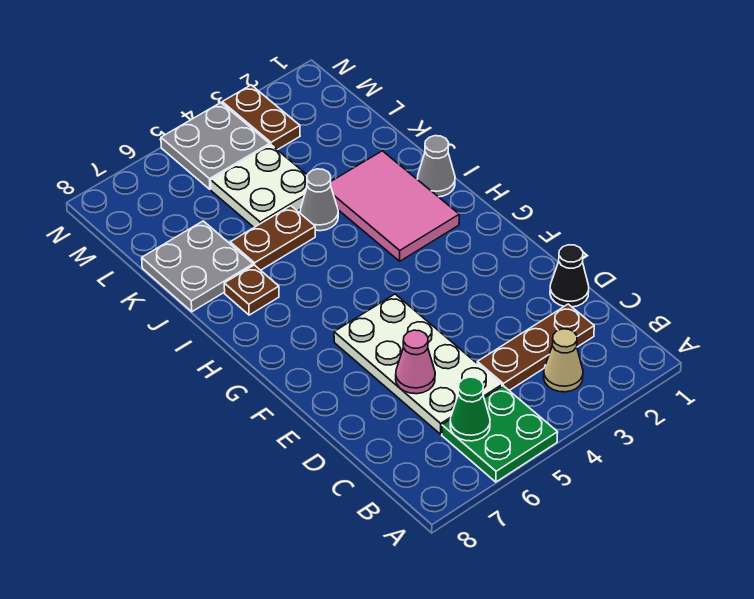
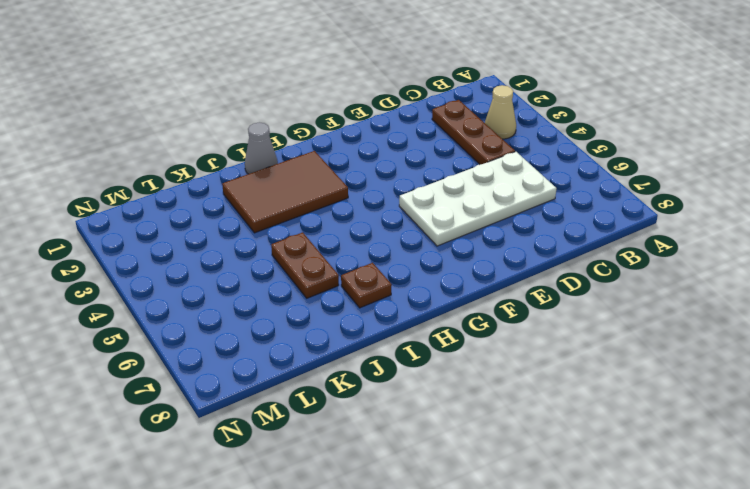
brown tile H2:J3 level 1 -> pink tile H2:J3 level 1
none -> green plate A5:B6 level 1
none -> black cone D1 level 1
none -> grey cone J4 level 1

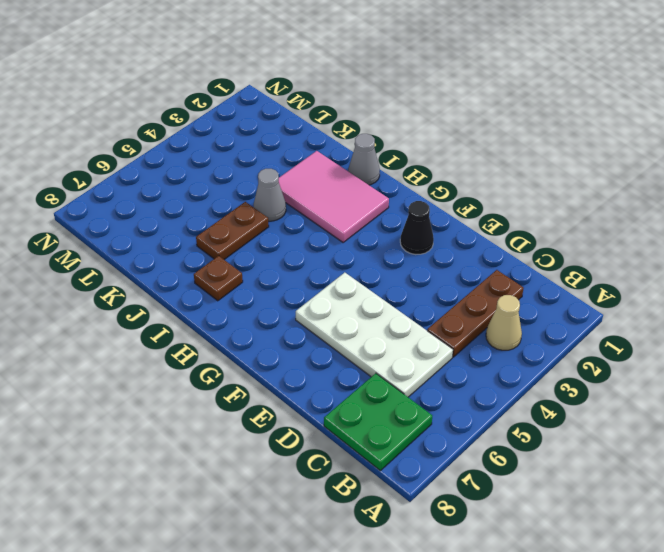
green plate B7:C8 level 1 -> green plate A5:B6 level 1
black cone F2 level 1 -> black cone D1 level 1
none -> grey plate J7:K8 level 1
none -> white plate K4:L5 level 1
none -> brown plate M3:N3 level 1

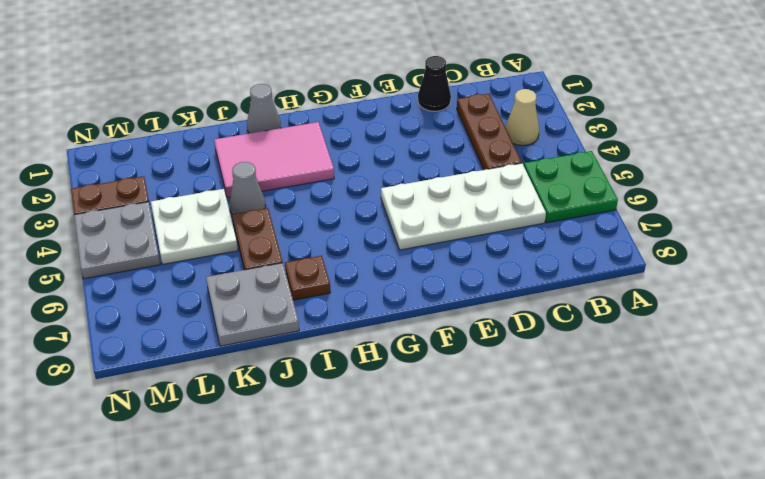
none -> green cone B6 level 2
none -> pink cone D6 level 2

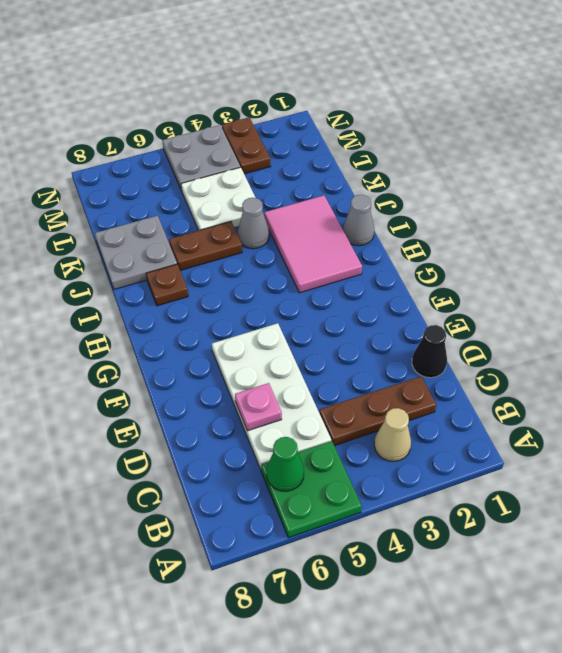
pink plate D6 level 2 -> pink cone D6 level 2

